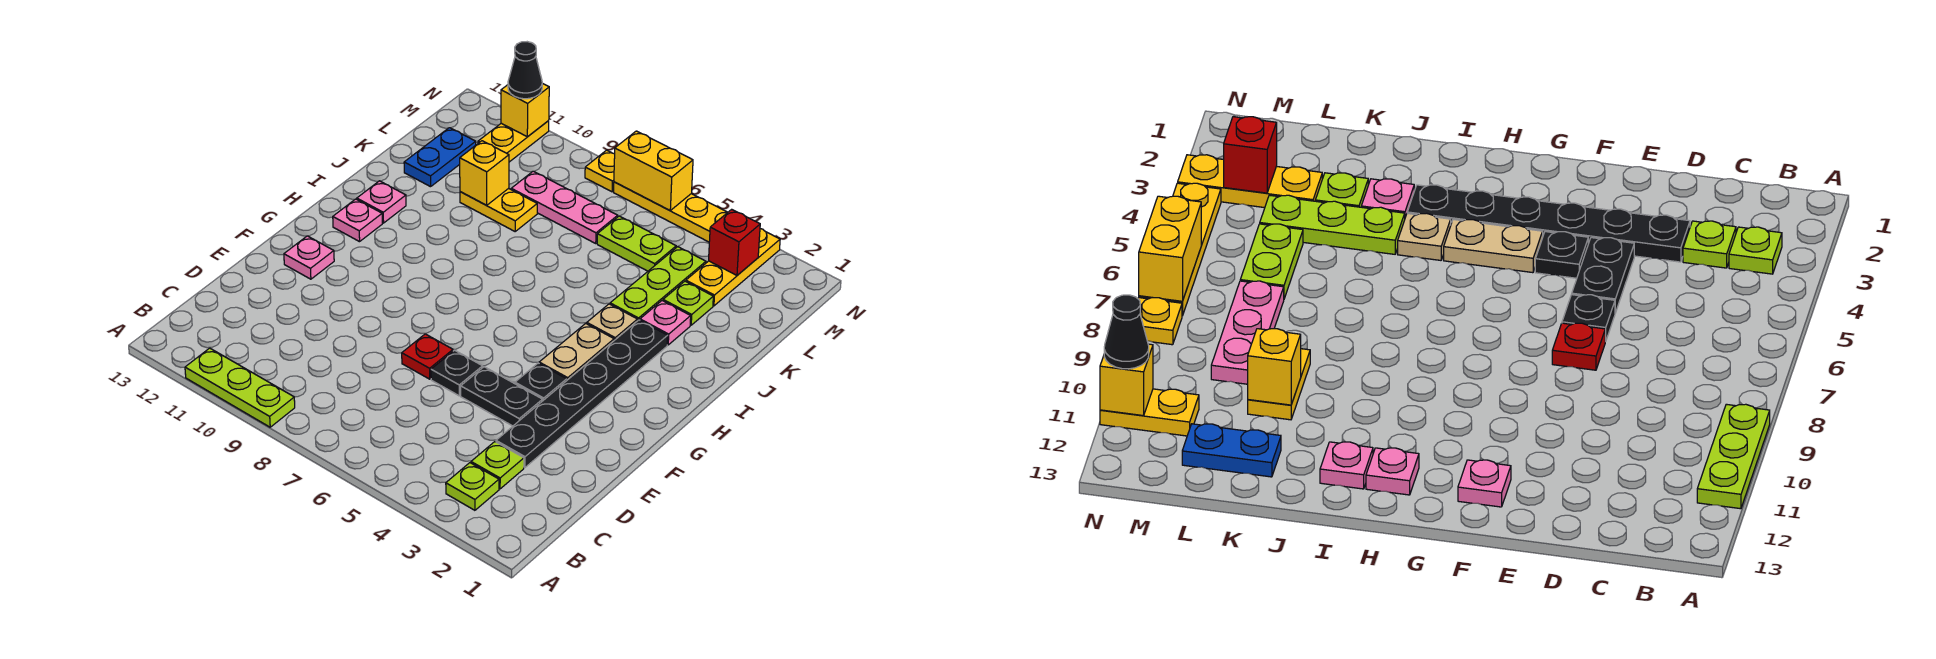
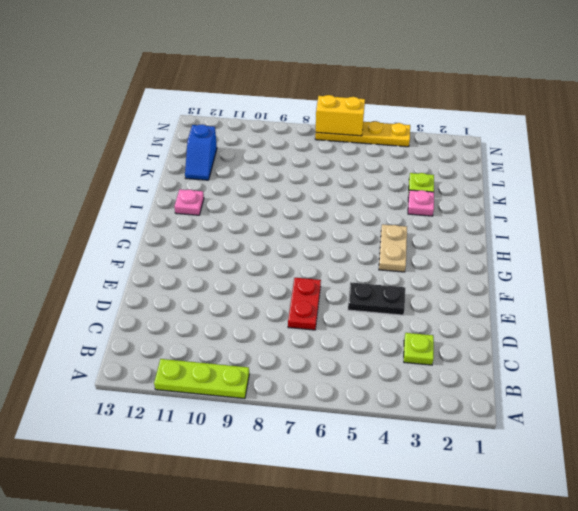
red plate D7:E7 level 1 -> red plate E7 level 1
blue slope K12:L12 level 1 top L -> blue plate K12:L12 level 1
none -> lime plate B3 level 1
none -> black plate D3:I3 level 1
none -> black plate E6 level 1

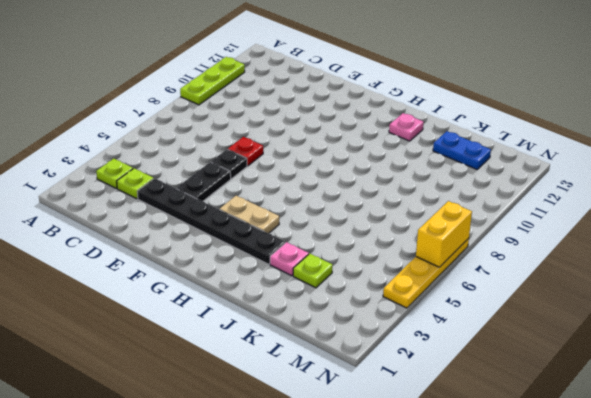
none -> black plate F4 level 1
none -> pink plate F12 level 1
none -> pink plate H12 level 1

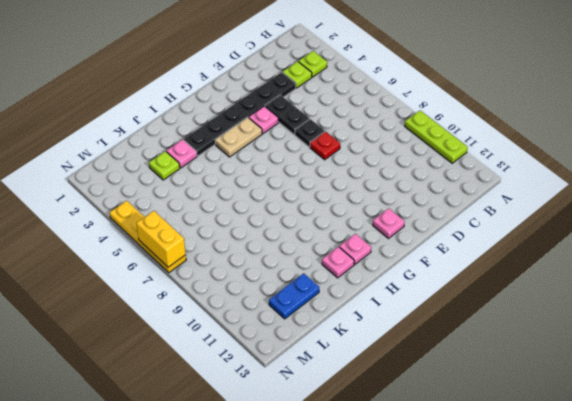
pink plate F4 level 1 -> black plate F4 level 1
none -> tan plate I4 level 1
none -> lime plate J4:L4 level 1
none -> yellow plate K9:K10 level 1

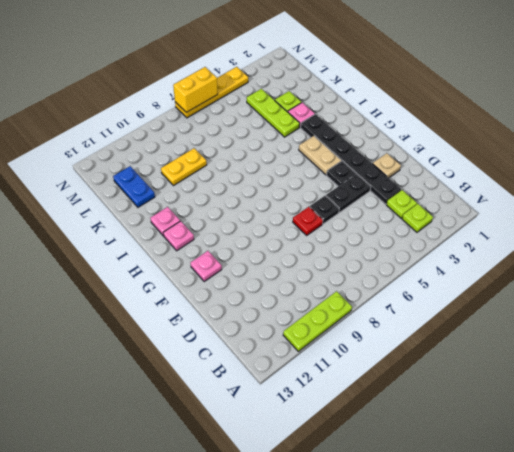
tan plate E2 level 1 -> tan plate I4 level 1
none -> yellow plate L3:N3 level 1
none -> lime plate L5:L6 level 1
none -> pink plate L7:L9 level 1

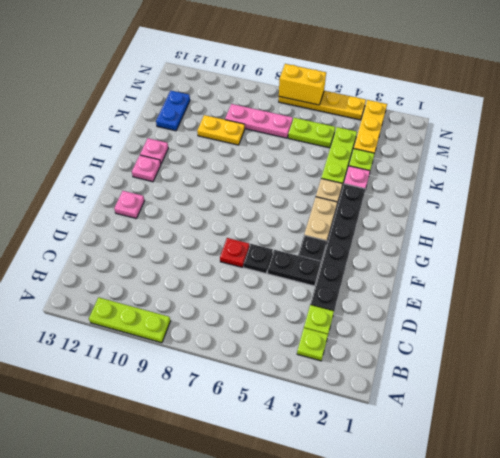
none -> yellow plate M11:N11 level 1
none -> yellow plate N8 level 1
none -> yellow brick K10 level 2

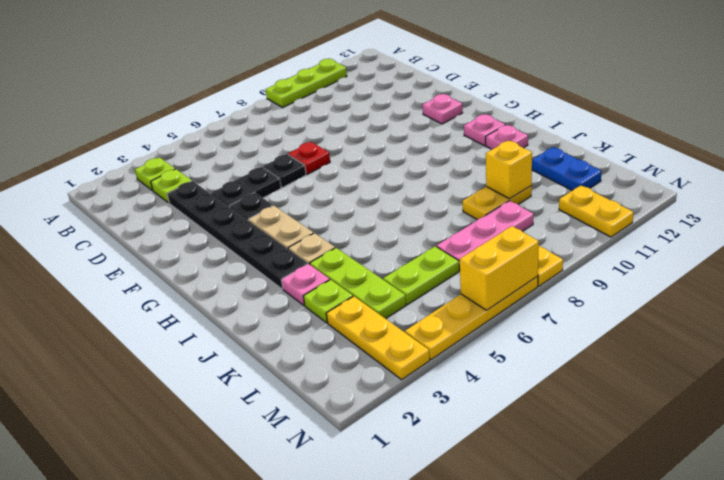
none -> red brick M3 level 2
none -> yellow brick N11 level 2
none -> black cone N11 level 3

